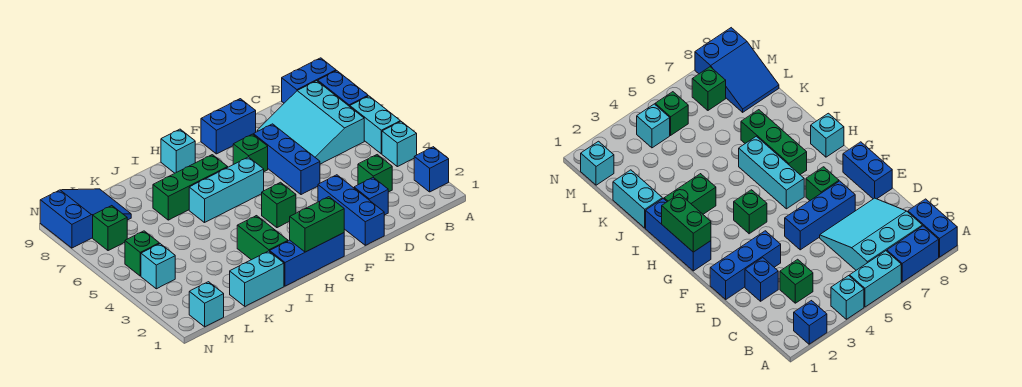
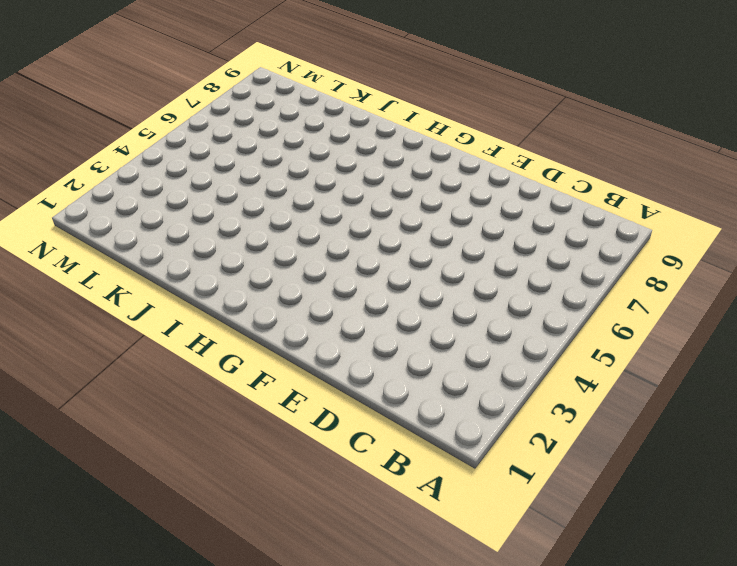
none -> blue brick A2 level 1
none -> cyan brick A4 level 1
none -> cyan brick A5:A6 level 1

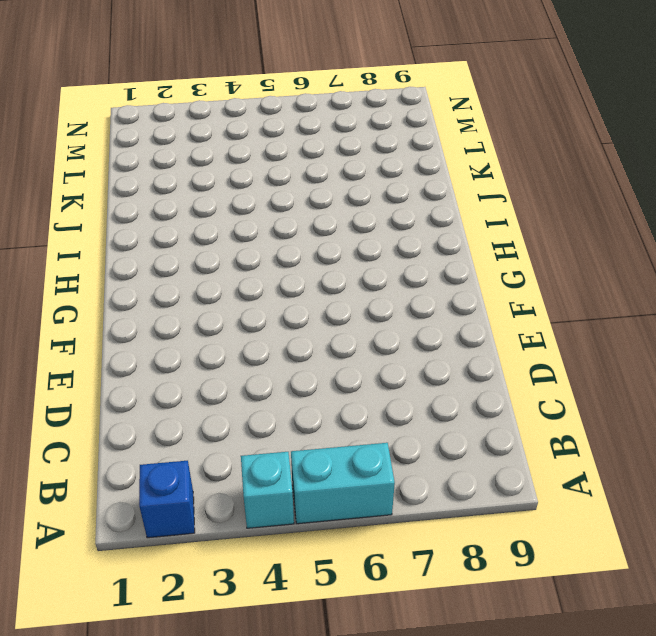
none -> blue brick A7:A8 level 1
none -> blue brick A9:B9 level 1
none -> cyan slope B6:D8 level 1 top B

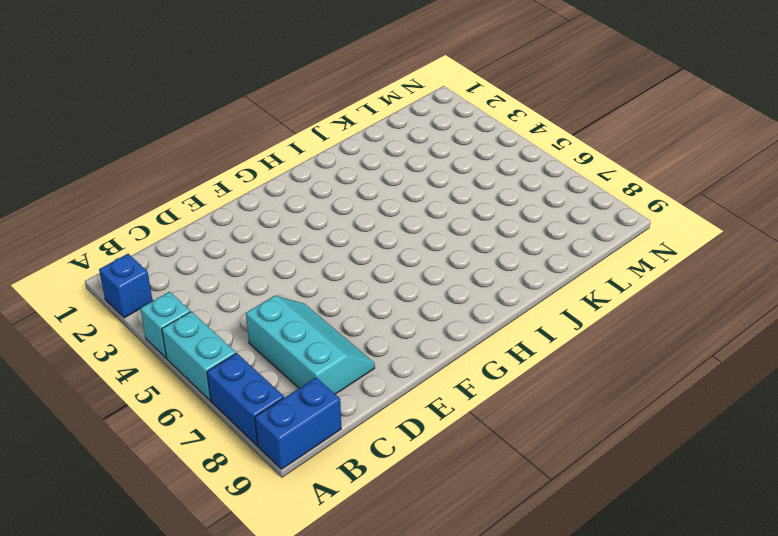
cyan slope C6:D8 level 1 top C -> cyan slope B6:D8 level 1 top B
none -> green brick C3 level 1
none -> blue brick D2 level 1
none -> blue brick E1:E3 level 1

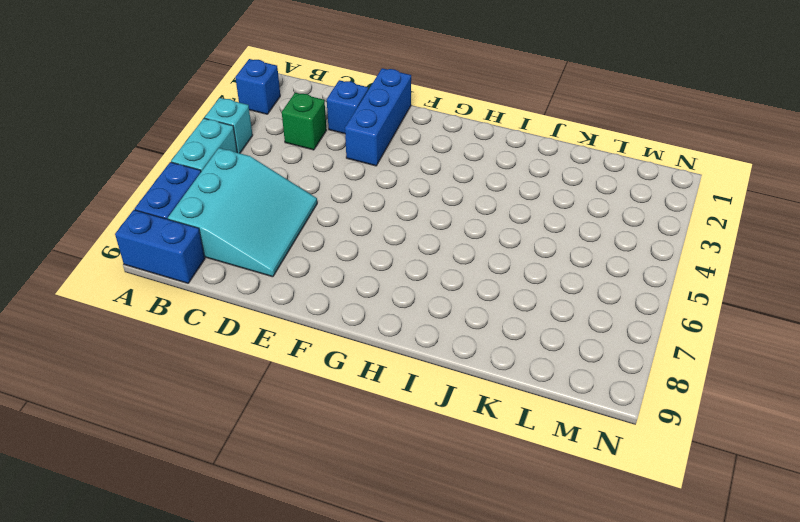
none -> blue brick E5:E7 level 1
none -> blue brick E9:F9 level 1
none -> green brick F7 level 1

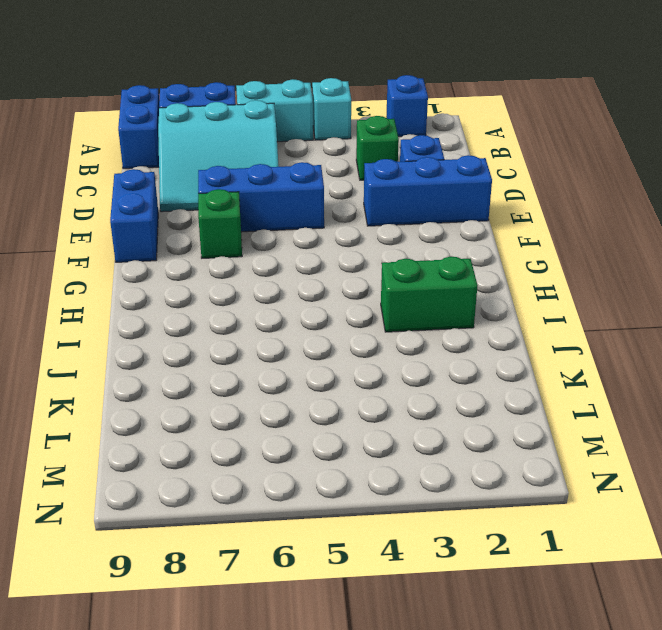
none -> blue brick G1:I1 level 1
none -> green brick G4 level 1
none -> cyan brick G6:I6 level 1

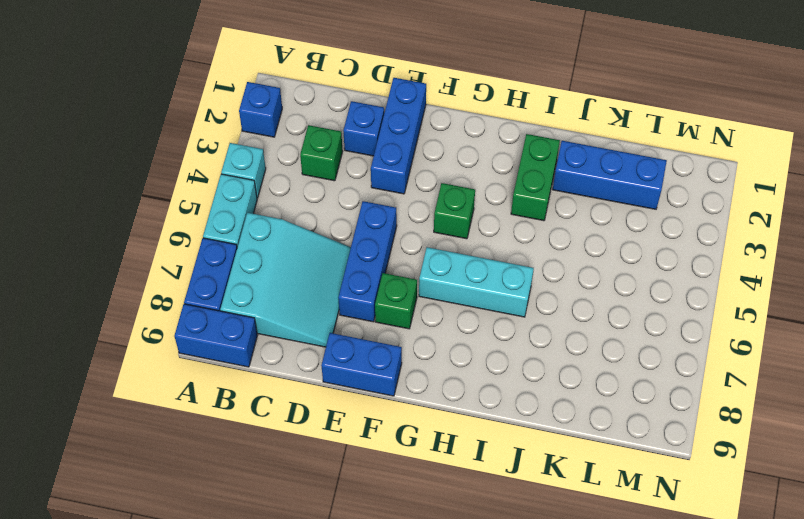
blue brick J2:L2 level 1 -> blue brick G1:I1 level 1
none -> green brick H7:J7 level 1
none -> cyan brick H9 level 1
none -> cyan brick J1:K1 level 1

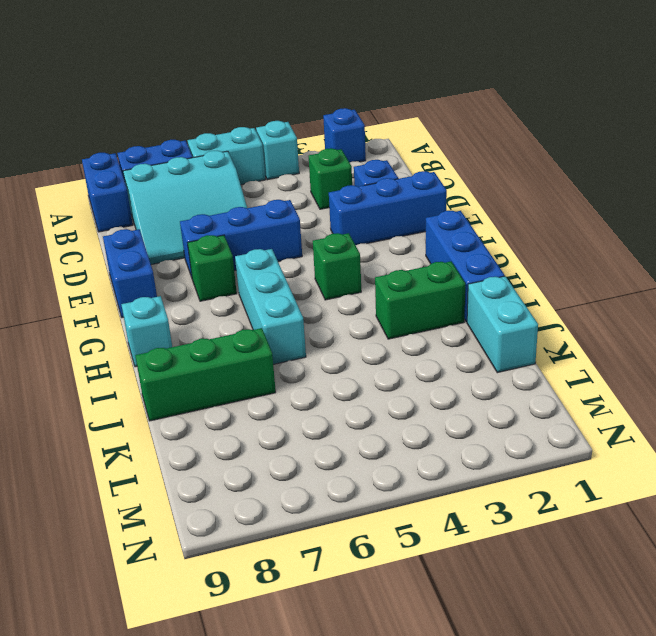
green brick J7:J9 level 1 -> green brick H7:J7 level 1
none -> blue slope L8:N9 level 1 top N
none -> cyan brick M1 level 1
none -> cyan brick M4 level 1

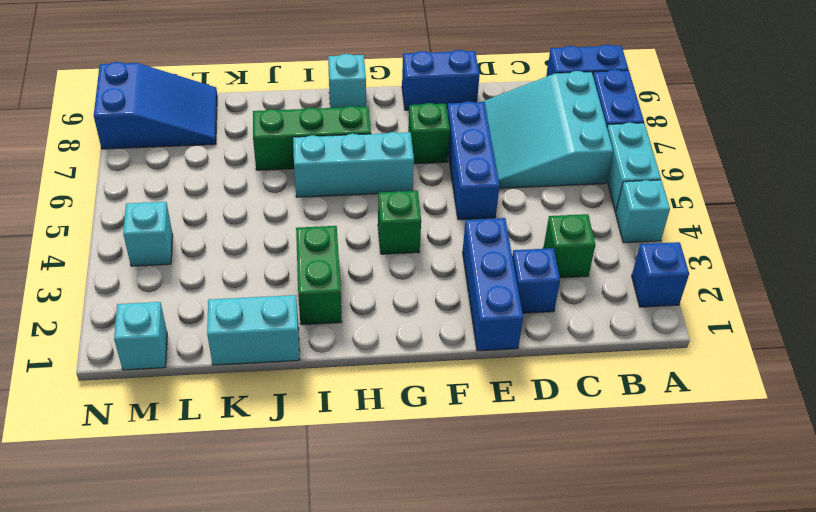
none -> blue brick G1:I1 level 1
none -> green brick M5 level 1
none -> green brick M7 level 1

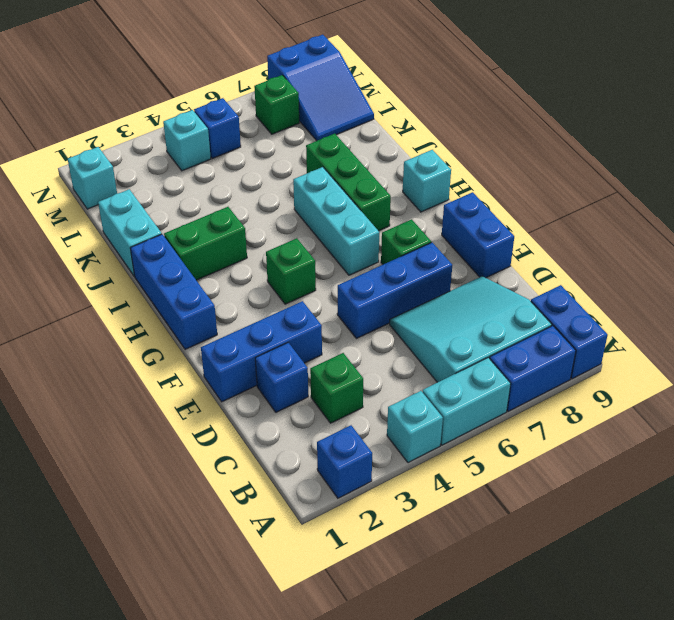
blue brick M5 level 1 -> green brick M5 level 1
none -> green brick G1:H1 level 2

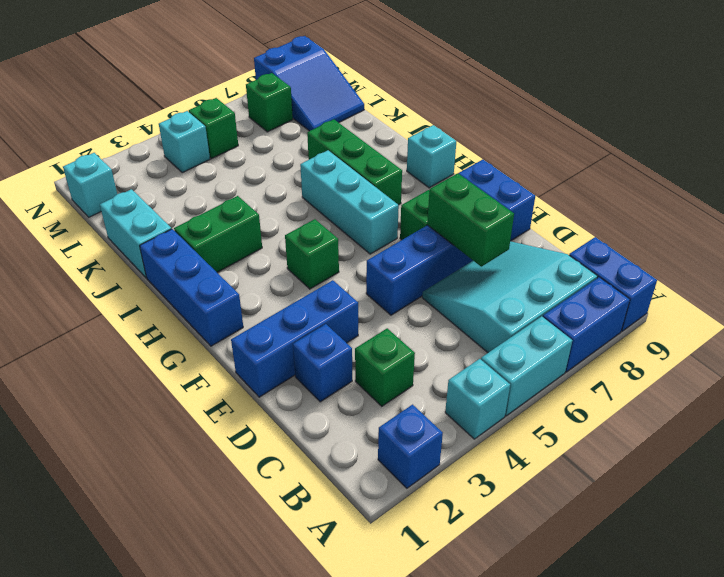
green brick D7:E7 level 2 -> green brick G1:H1 level 2

